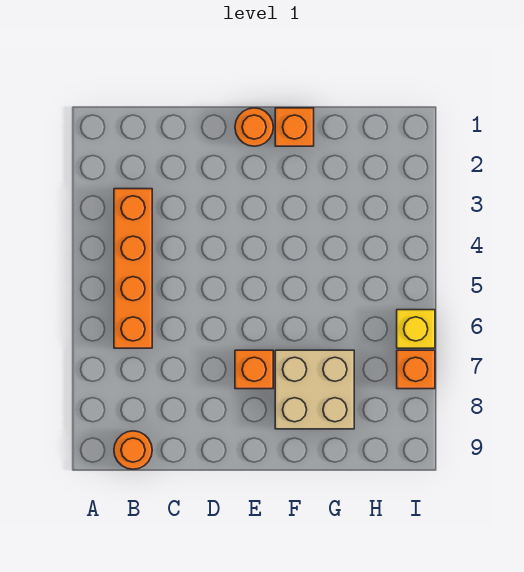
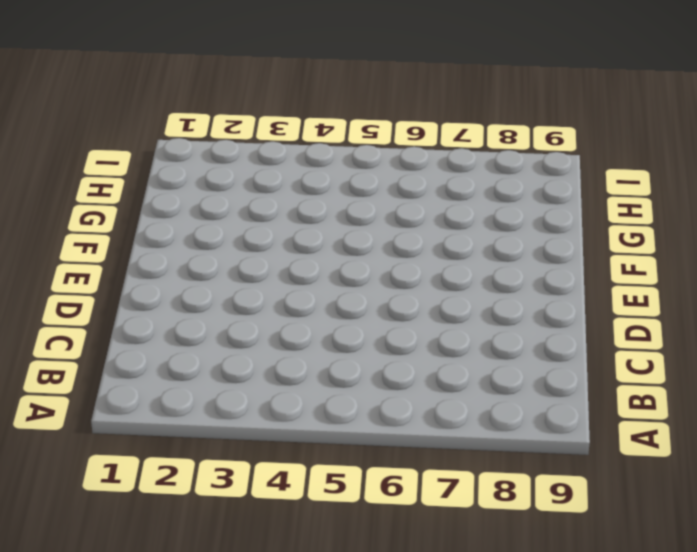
none -> orange brick B3:B6 level 1
none -> orange round brick B9 level 1

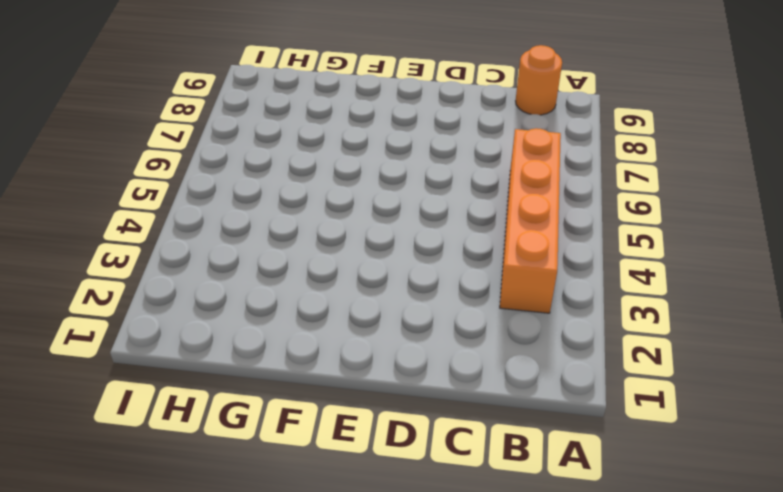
none -> orange round brick E1 level 1
none -> orange brick E7 level 1

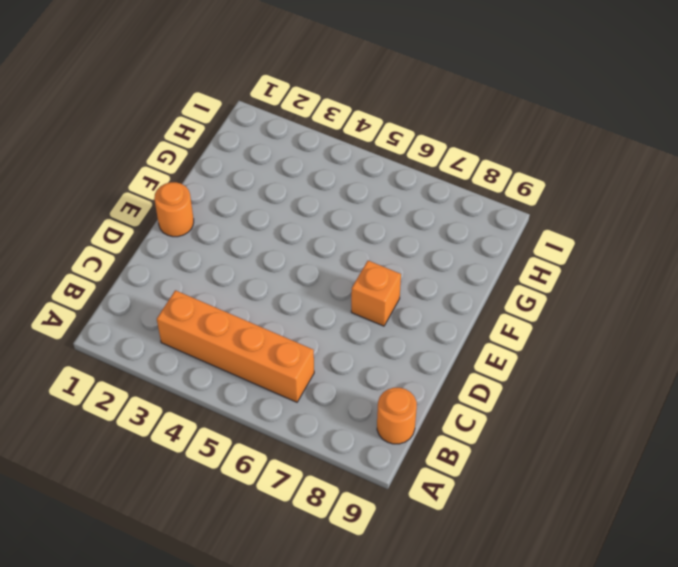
none -> orange brick F1 level 1
none -> tan brick F7:G8 level 1

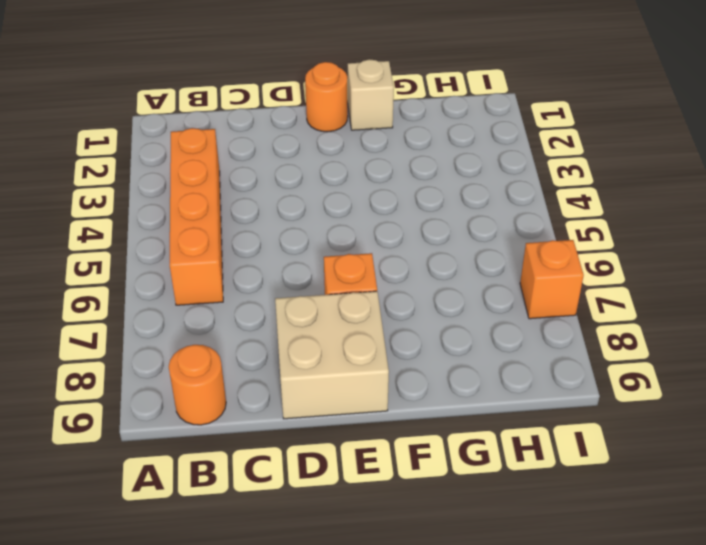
tan brick D8:E9 level 1 -> tan brick F7:G8 level 1
tan brick F1 level 1 -> orange brick F1 level 1
none -> yellow brick I6 level 1

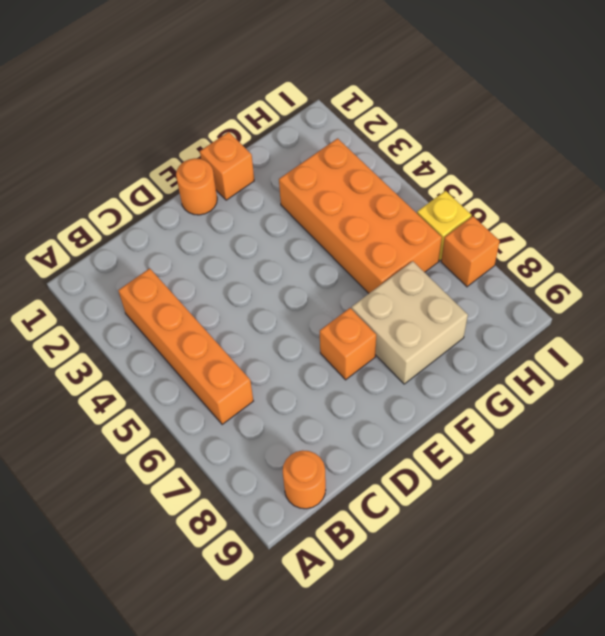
orange brick G3:H6 level 1 -> none

